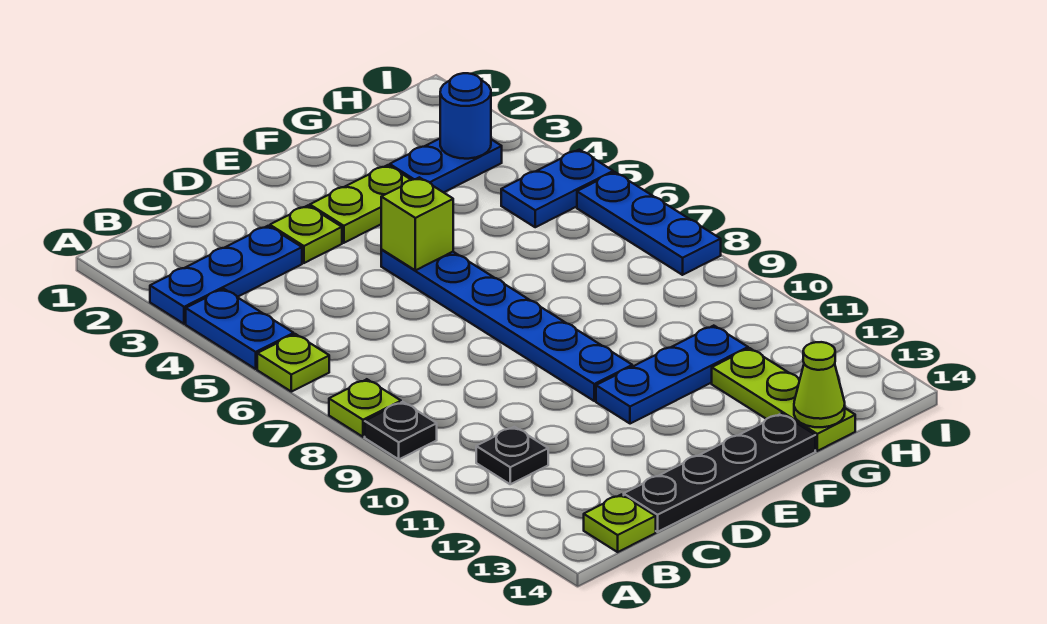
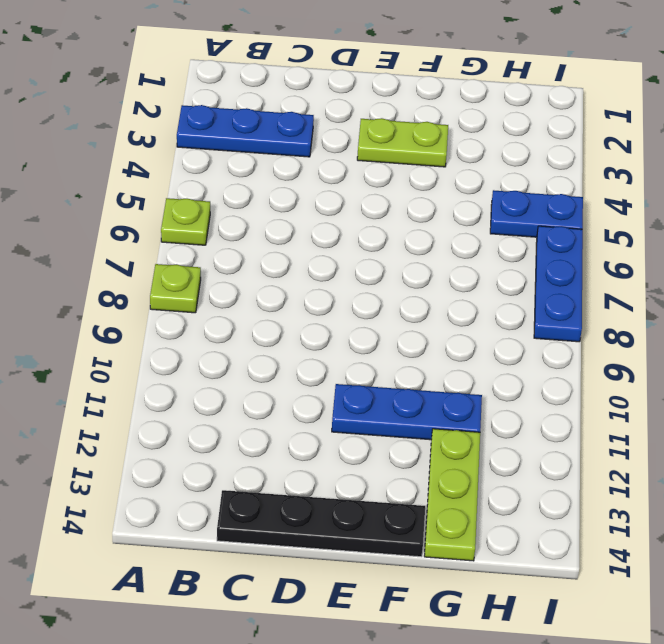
none -> blue plate A4:A5 level 1
none -> black plate A9 level 1
none -> black plate B11 level 1

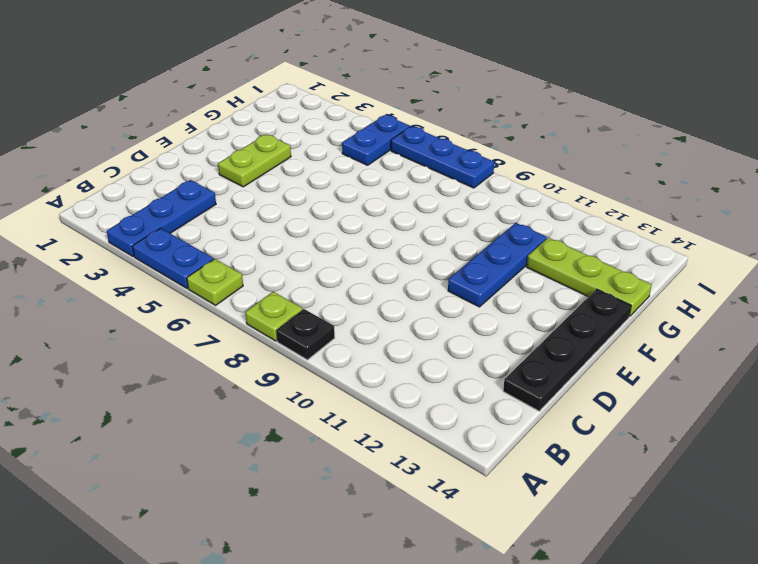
none -> black plate B11 level 1
none -> lime plate B14 level 1
none -> lime plate D3 level 1

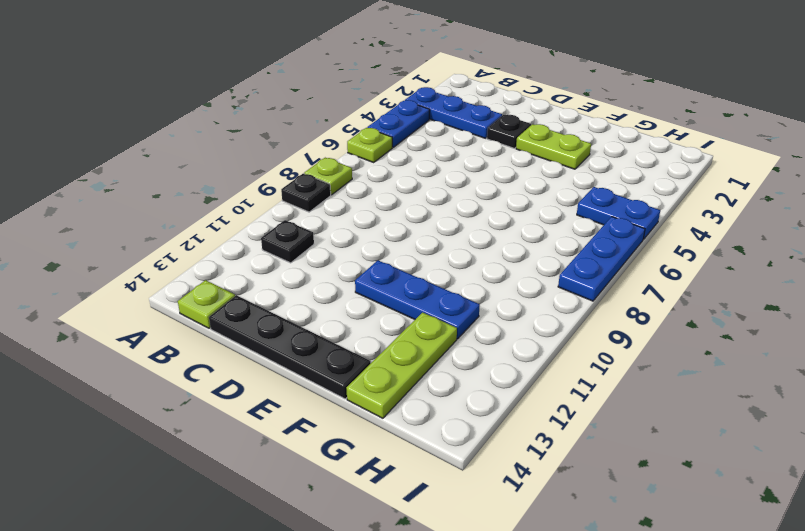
black plate D3 level 1 -> lime plate D3 level 1
none -> blue plate E5:E10 level 1
none -> blue plate G3:H3 level 1
none -> lime brick E5 level 2

